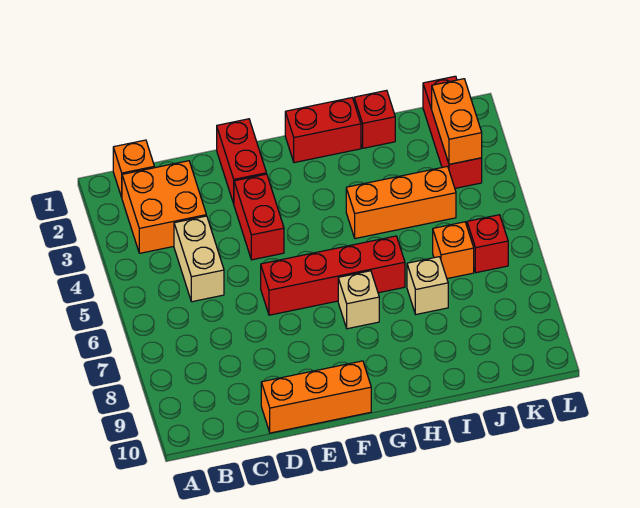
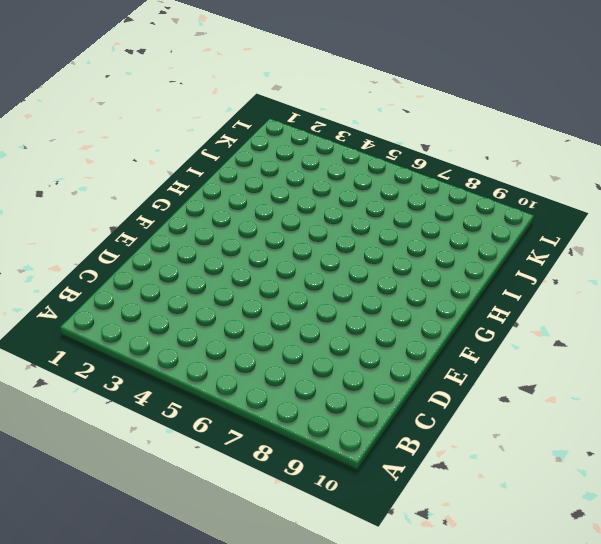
none -> orange brick B1 level 1
none -> orange brick B2:C3 level 1
none -> tan brick C4:C5 level 1

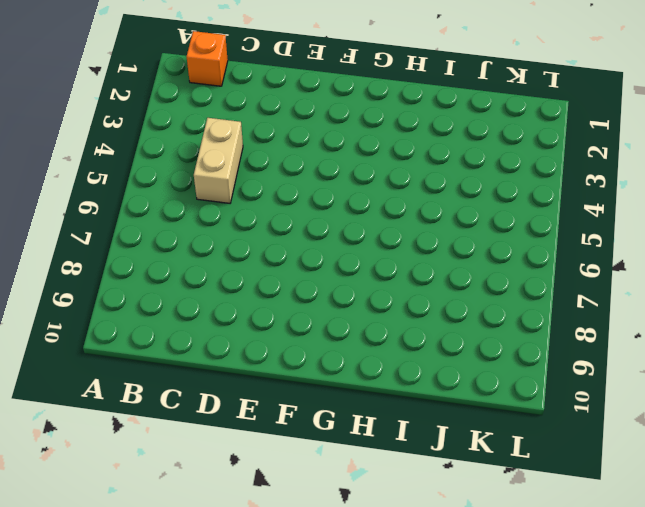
none -> orange brick B2:C3 level 1
none -> orange brick D10:F10 level 1
none -> red brick E1:E2 level 1

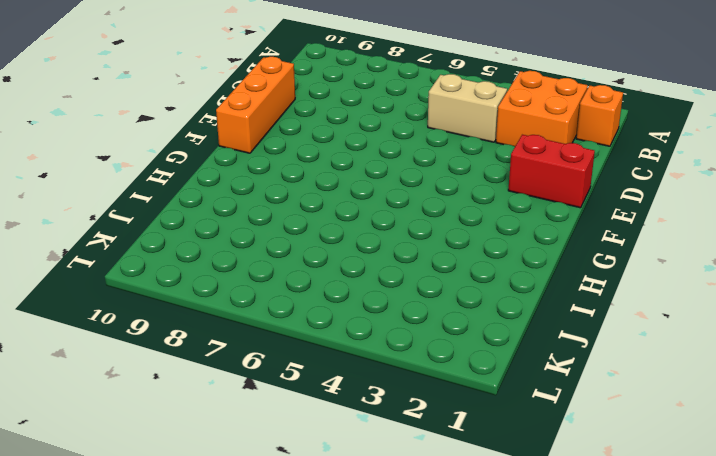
none -> red brick E3:E4 level 1
none -> red brick E6:H6 level 1
none -> red brick G1:H1 level 1

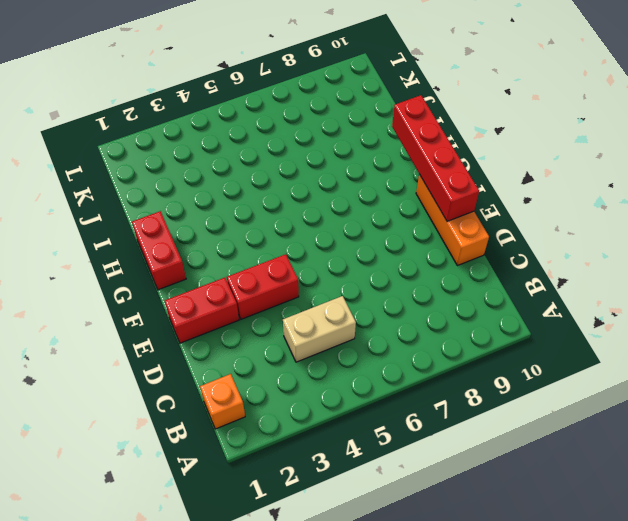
red brick E10:H10 level 2 -> red brick E6:H6 level 1
none -> orange brick B2:C3 level 1
none -> tan brick G7 level 1
none -> orange brick H4:J4 level 1

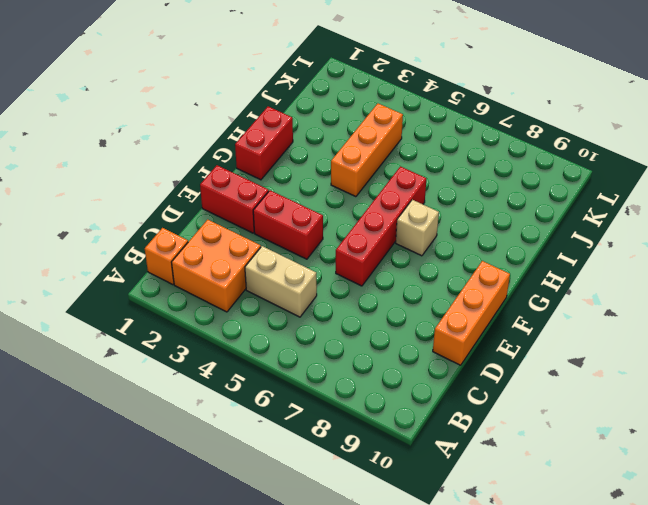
none -> red brick I1 level 1
none -> tan brick I7 level 1
none -> orange brick J6 level 1

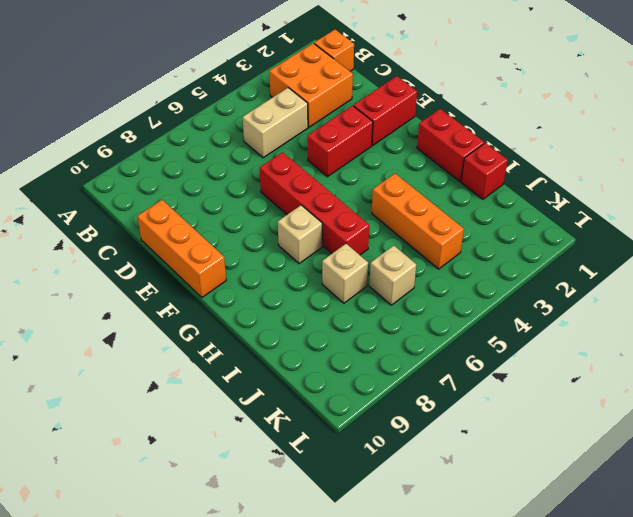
tan brick J6 level 1 -> orange brick J6 level 1
none -> red brick K1:K3 level 1
none -> red brick K6 level 1
none -> orange brick K2:K3 level 2

